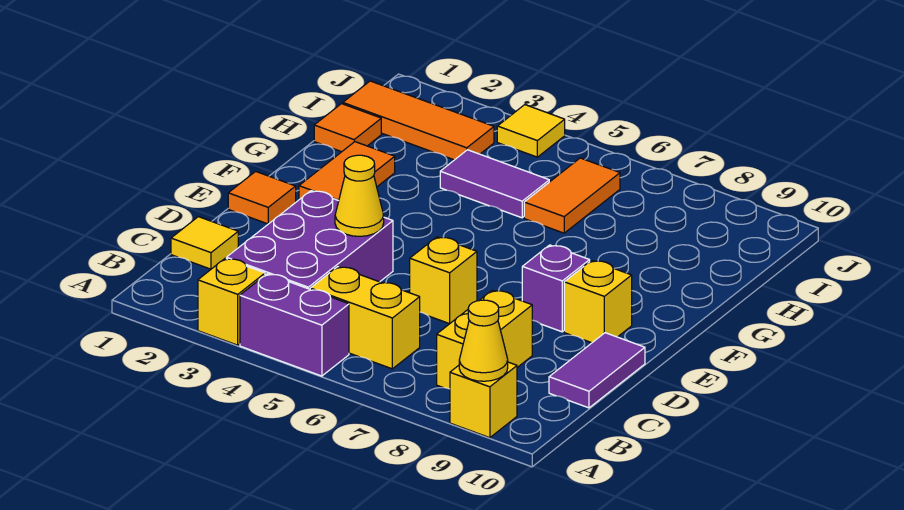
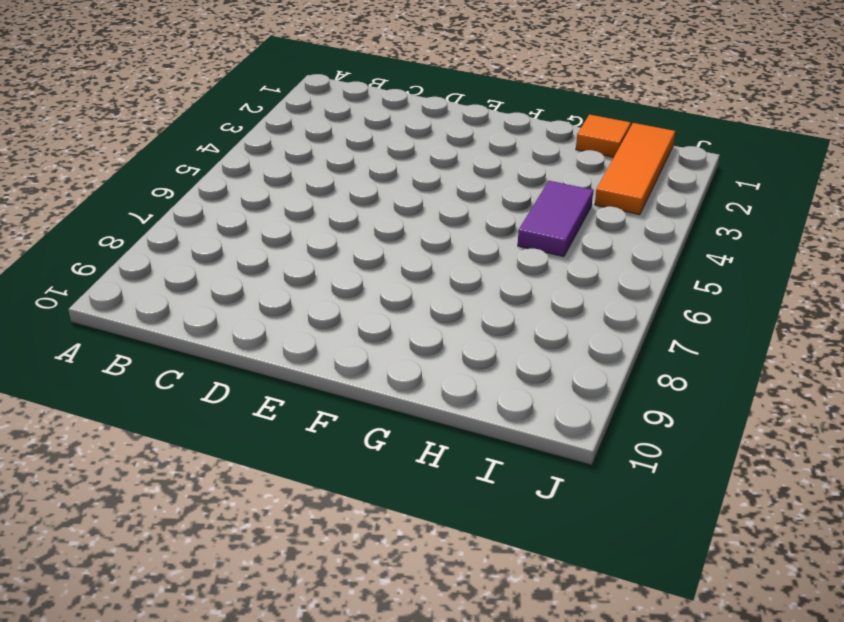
none -> yellow brick A3 level 1
none -> purple brick A4:A5 level 1
none -> yellow brick A9 level 1

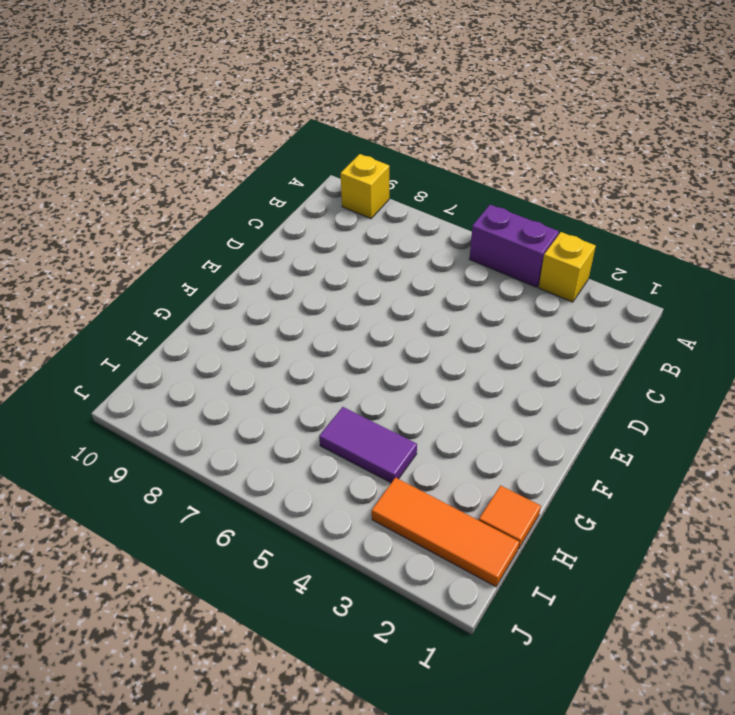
none -> purple brick B3:D4 level 1
none -> yellow brick B5:B6 level 1
none -> yellow brick B8:C8 level 1

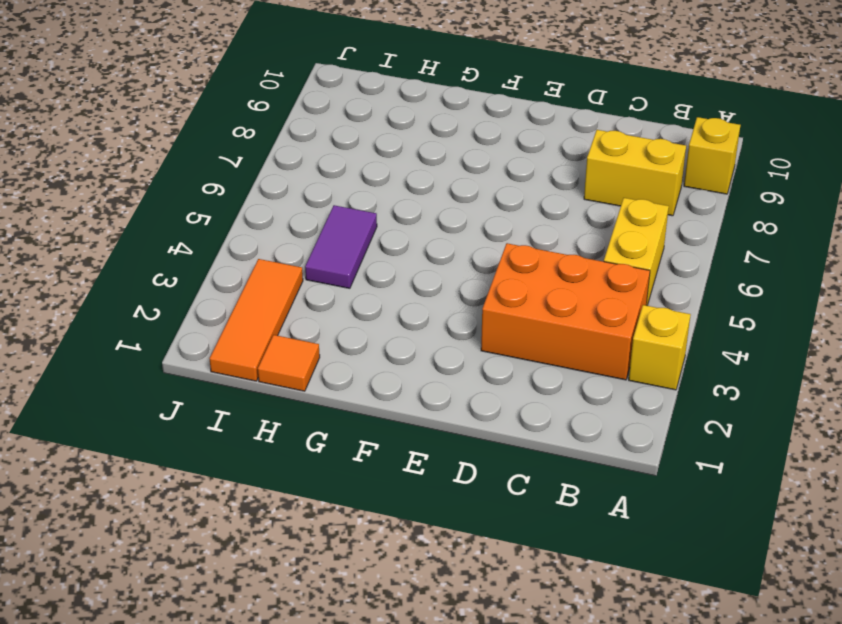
orange brick B3:D4 level 1 -> purple brick B3:D4 level 1
none -> purple brick A4:A5 level 1
none -> yellow tile C1 level 1
none -> purple tile C10:D10 level 1

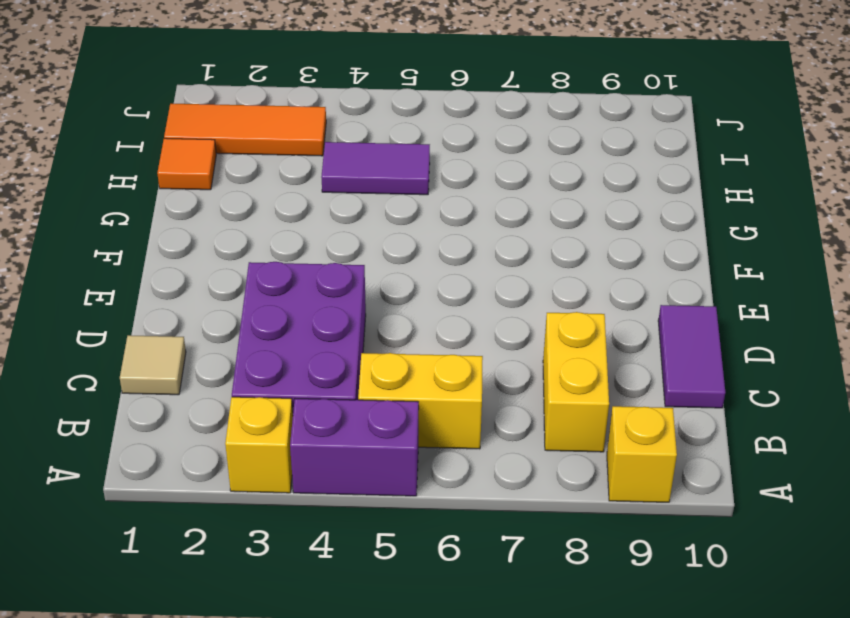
tan tile C1 level 1 -> yellow tile C1 level 1
none -> yellow brick D6 level 1
none -> orange tile E1 level 1
none -> purple brick E8 level 1

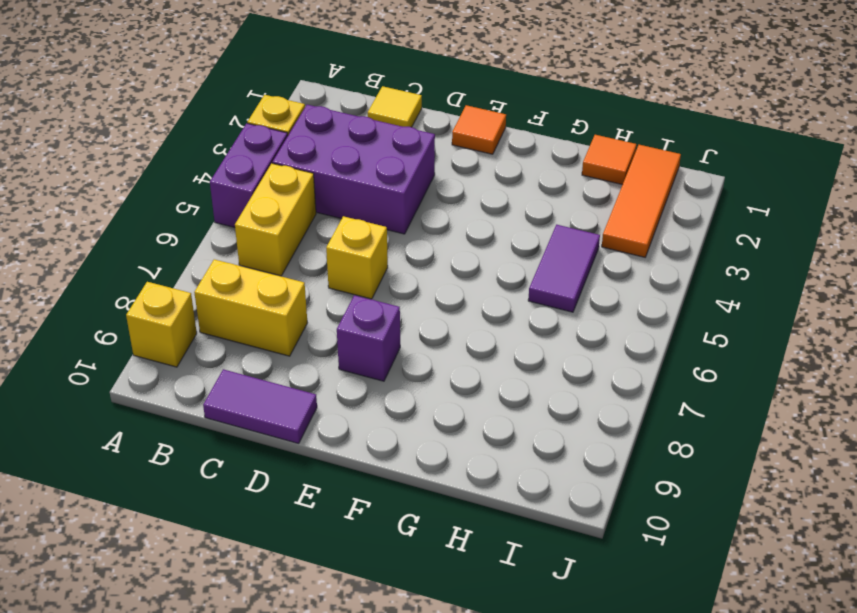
none -> yellow brick E9 level 1
none -> orange tile F2:G2 level 1
none -> orange tile H6:I6 level 1

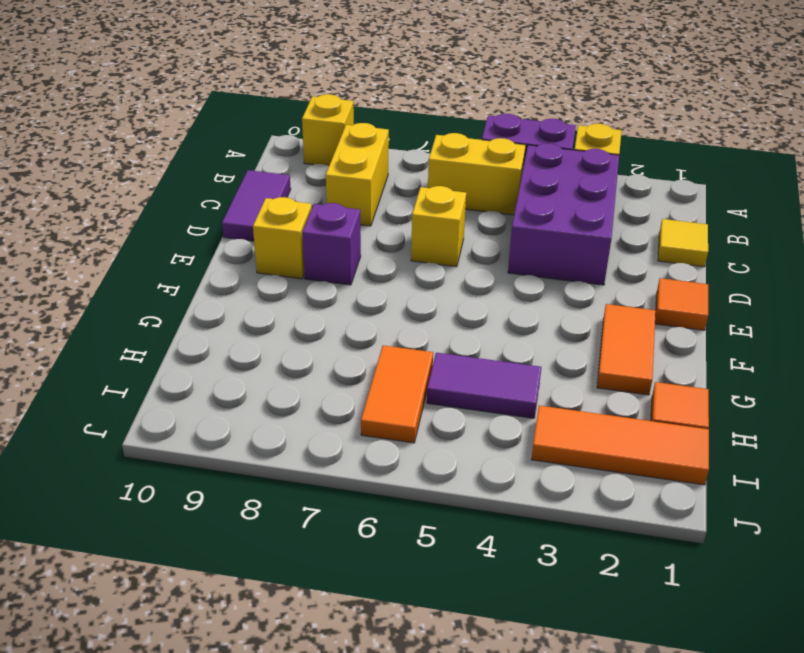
none -> yellow tile J4 level 1
none -> yellow cone A9 level 2
none -> yellow cone D4 level 2

